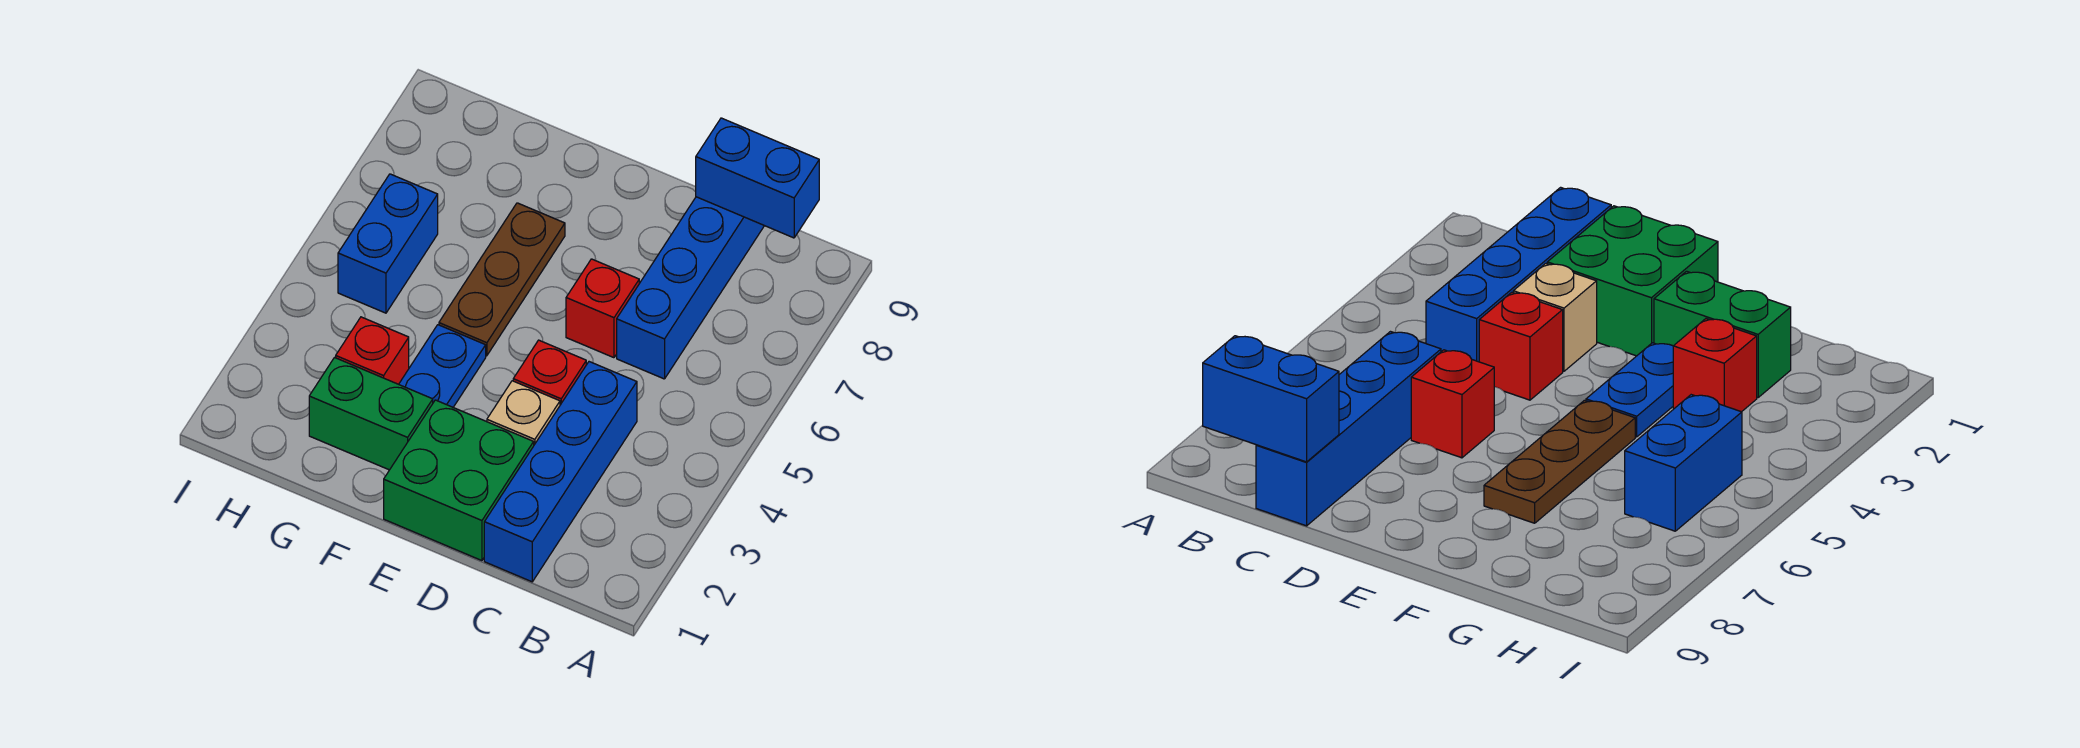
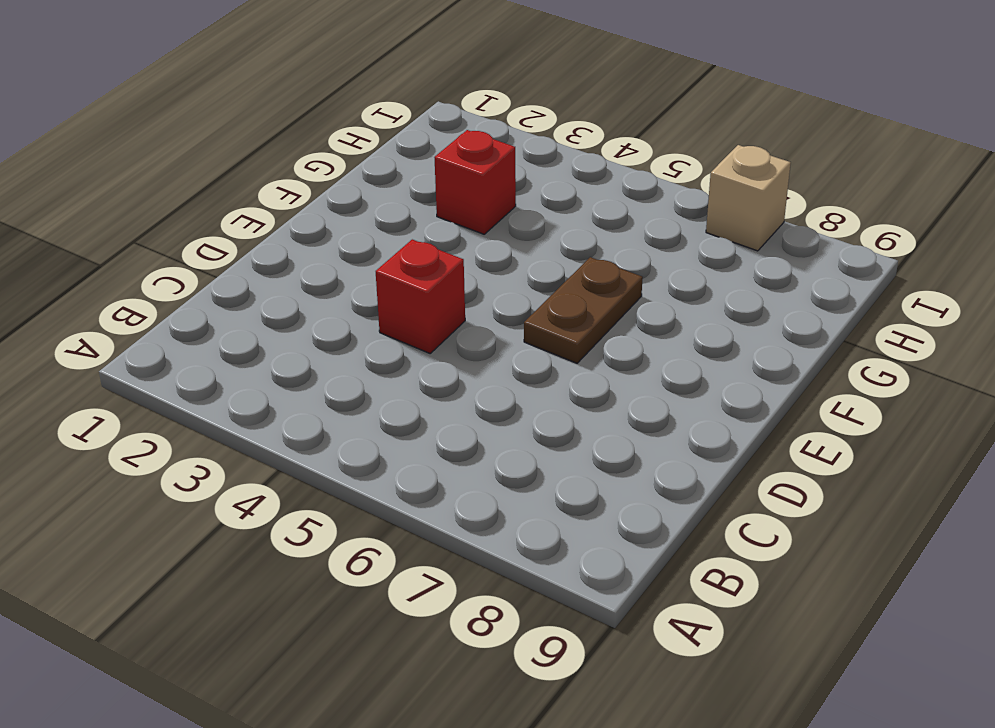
brown plate E6:F6 level 1 -> brown plate F5:F7 level 1
tan brick I7 level 1 -> tan brick D3 level 1
none -> blue brick C1:C4 level 1
none -> blue brick C6:C9 level 1
none -> green brick D1:E2 level 1

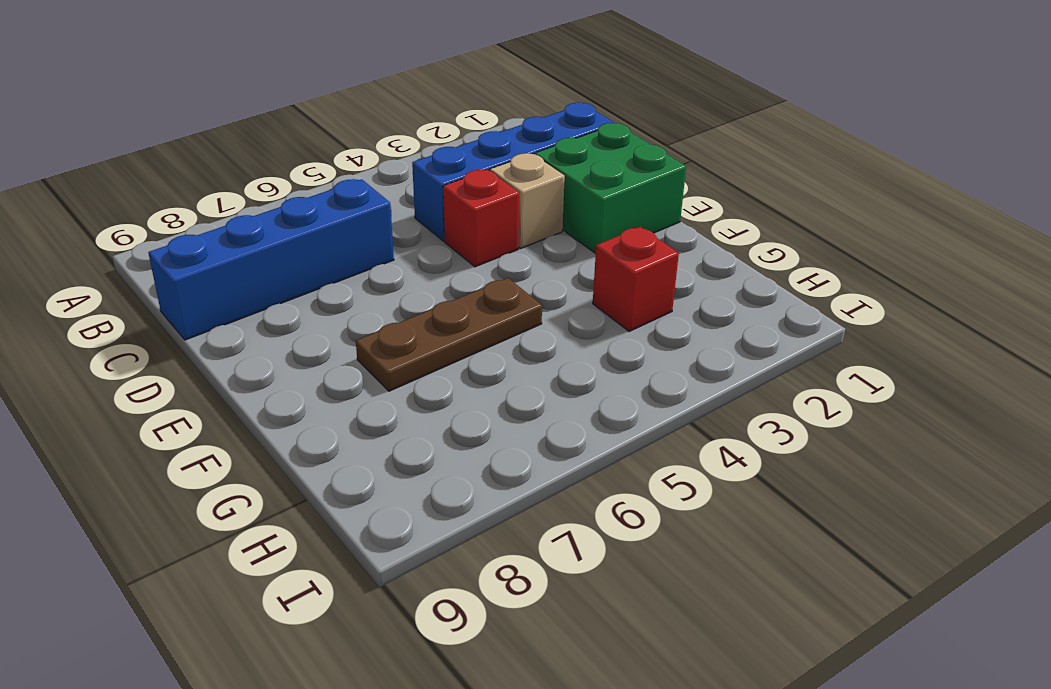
none -> red brick D6 level 1
none -> green brick F2:G2 level 1
none -> blue plate F3:F4 level 1

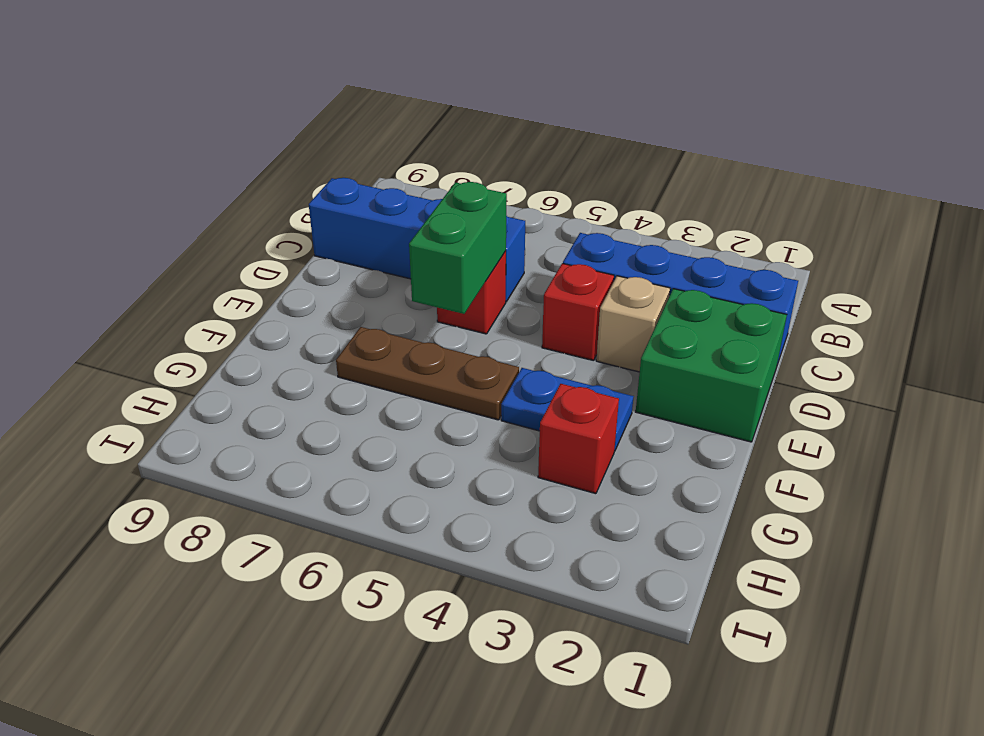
green brick D6:E6 level 2 -> green brick F2:G2 level 1
none -> blue brick H5:H6 level 1
none -> blue brick B9:C9 level 2

